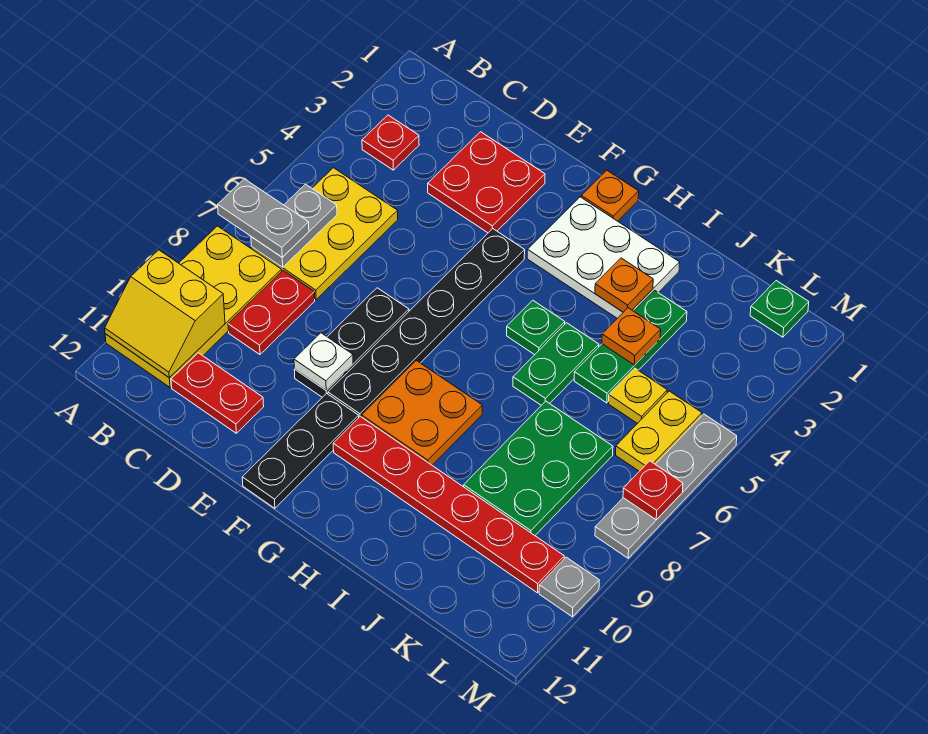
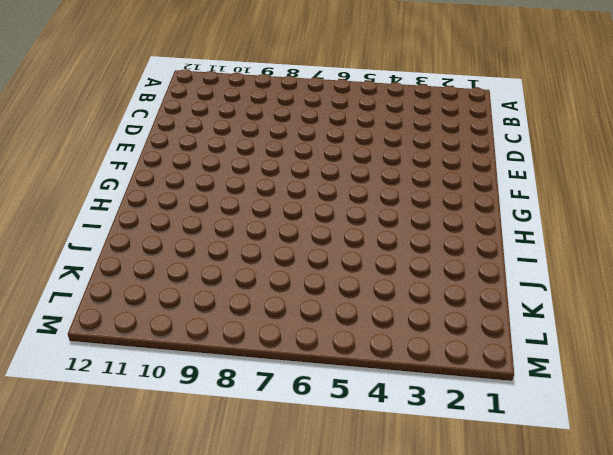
none -> yellow plate A8:B11 level 1
none -> red plate B3 level 1
none -> yellow plate B5:C7 level 1

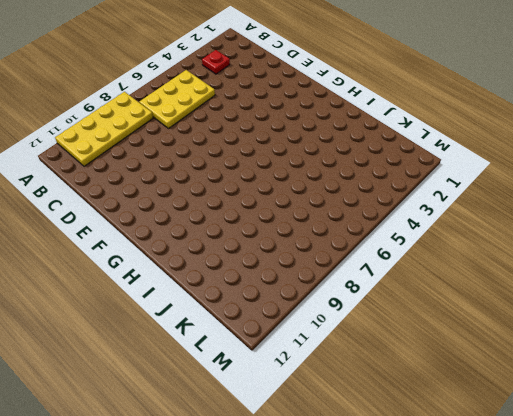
none -> red plate C8:C9 level 1
none -> red plate C11:D11 level 1
none -> red plate D2:E3 level 1

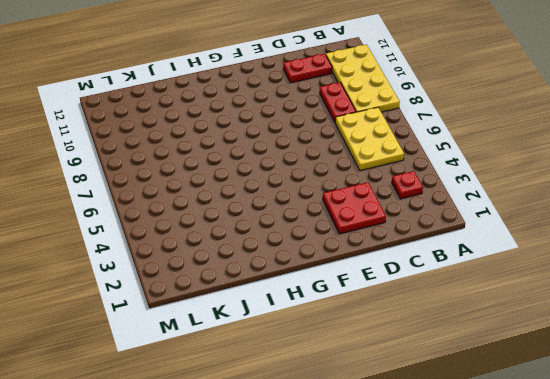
none -> black plate E7:E9 level 1
none -> black plate F4:F9 level 1
none -> black plate F10:F12 level 1

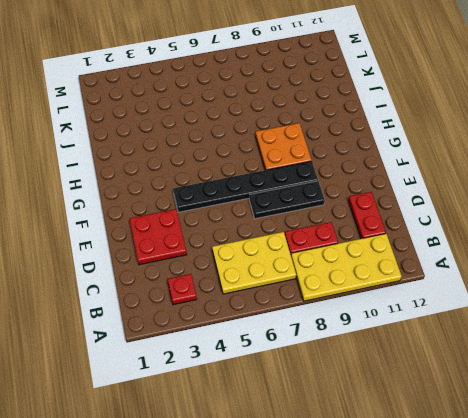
none -> black plate F10:F12 level 1
none -> orange plate G1 level 1
none -> white plate G2:I3 level 1

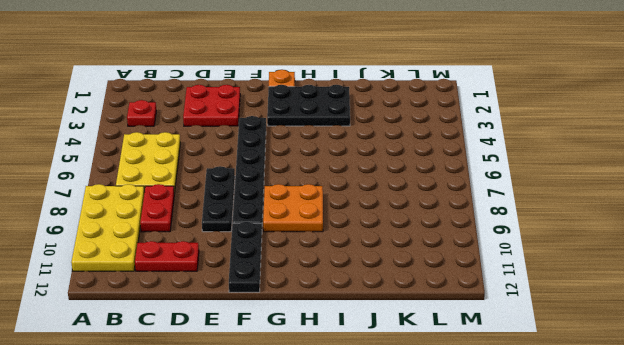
black plate G2:I3 level 1 -> white plate G2:I3 level 1
none -> red plate G10:L10 level 1
none -> green plate H5 level 1
none -> green plate I5:I6 level 1

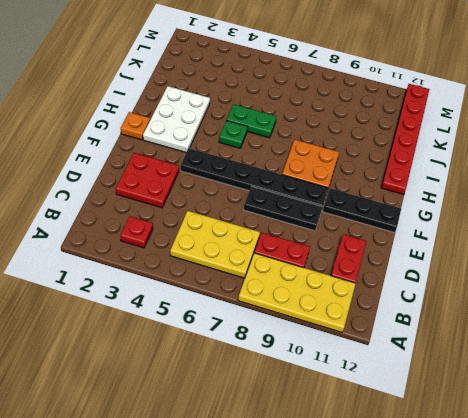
red plate H12:M12 level 1 -> red plate G10:L10 level 1
none -> green plate J3:J5 level 1
none -> green plate J7:K9 level 1
none -> yellow plate K5 level 1

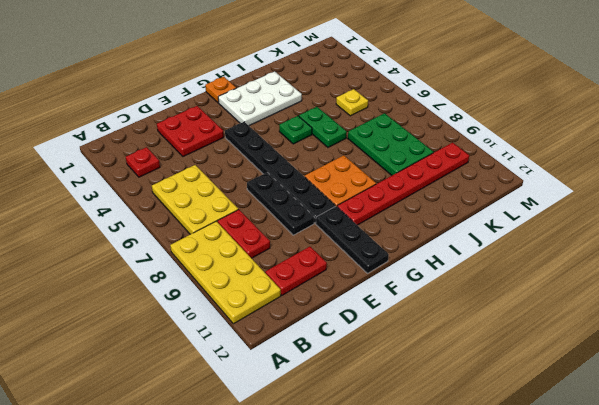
none -> green plate J3:J5 level 1
none -> green plate L1 level 1
none -> yellow plate L5:L6 level 1

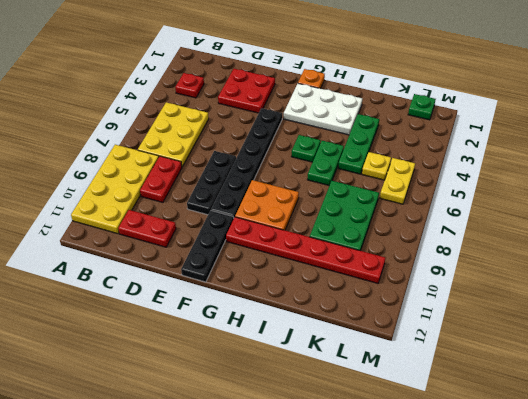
none -> grey plate M5:M8 level 1
none -> grey plate M10 level 1
none -> yellow slope A10:B11 level 2 top 10

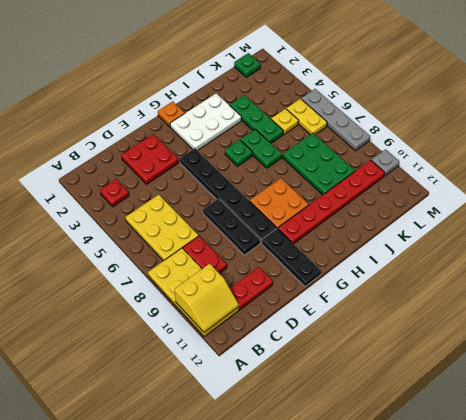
none -> grey plate B6:B7 level 2
none -> white plate E9 level 2
none -> orange plate I3 level 2

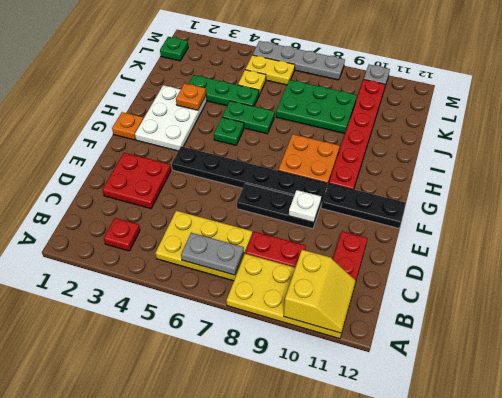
none -> orange plate J4 level 2
none -> red plate M7 level 2
none -> grey plate A7:B7 level 3

